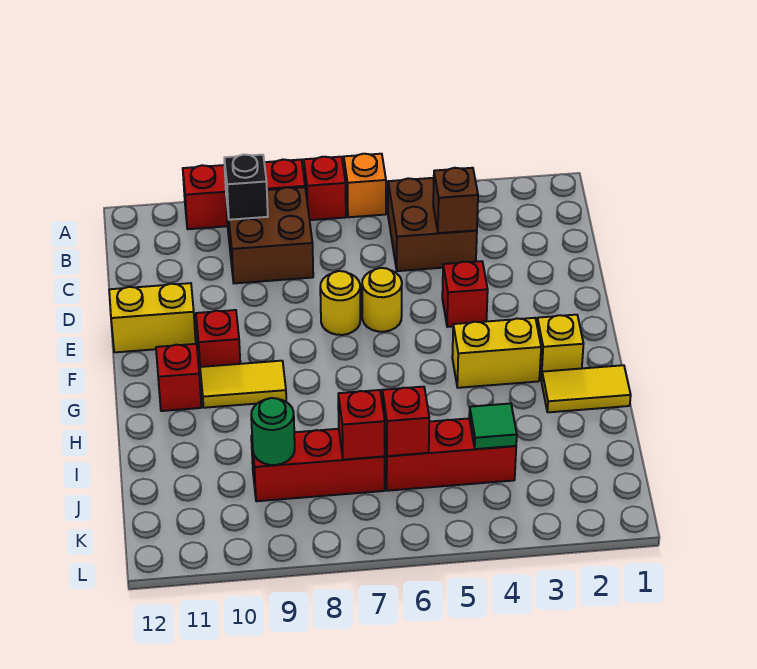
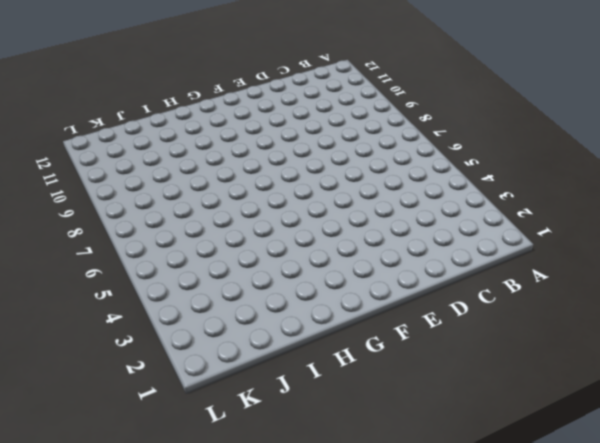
none -> orange brick A6 level 1
none -> red brick A7 level 1
none -> red brick A8:A10 level 1

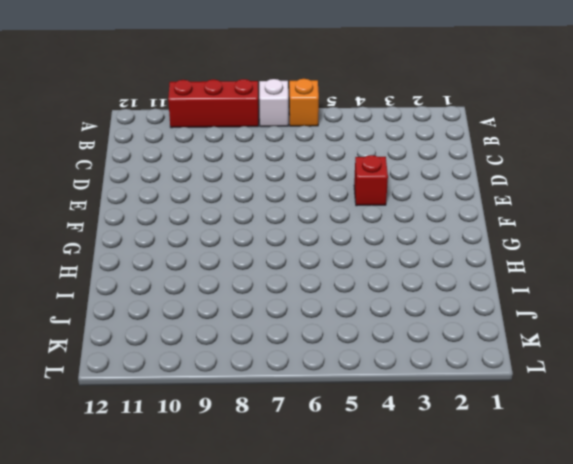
white brick A7 level 1 -> red brick A7 level 1
none -> brown brick B4:C5 level 1
none -> brown brick B8:C9 level 1
none -> yellow round brick E6 level 1

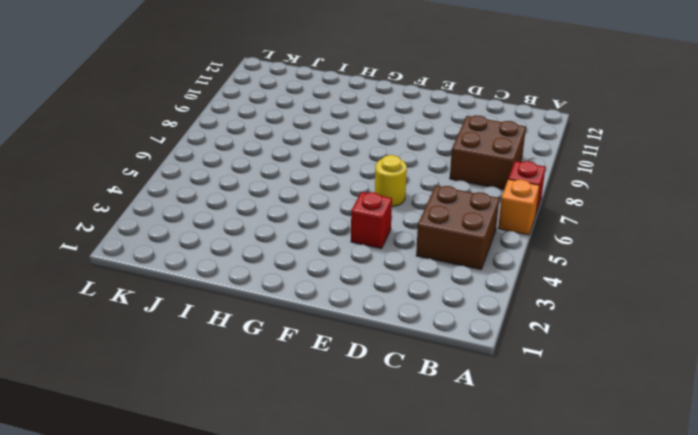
none -> red brick A8:A10 level 1
none -> yellow round brick E7 level 1
none -> yellow brick E11:E12 level 1

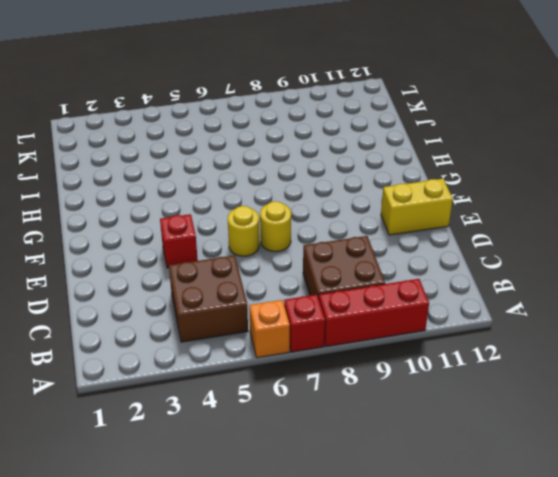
none -> red brick F10 level 1
none -> yellow brick G2 level 1
none -> yellow brick G3:G4 level 1

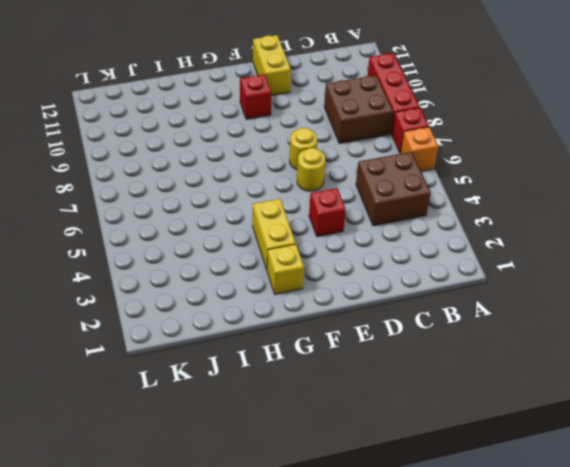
none -> yellow tile G9:G10 level 1
none -> red brick G11 level 1
none -> yellow tile H1:H2 level 1

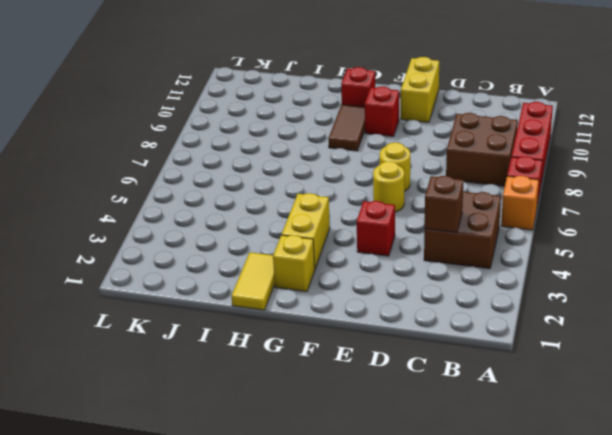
brown tile G9:G10 level 1 -> yellow tile G9:G10 level 1
none -> red brick J4:J6 level 1
none -> red brick J7:J9 level 1
none -> black brick B9 level 2

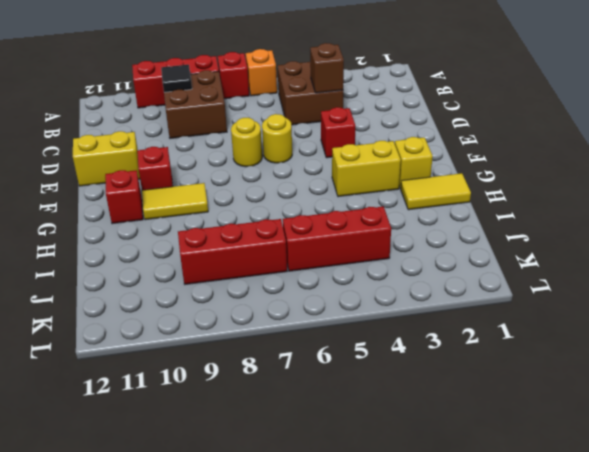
black tile B9 level 2 -> black brick B9 level 2
none -> green tile J4 level 2
none -> red brick J6 level 2
none -> red brick J7 level 2

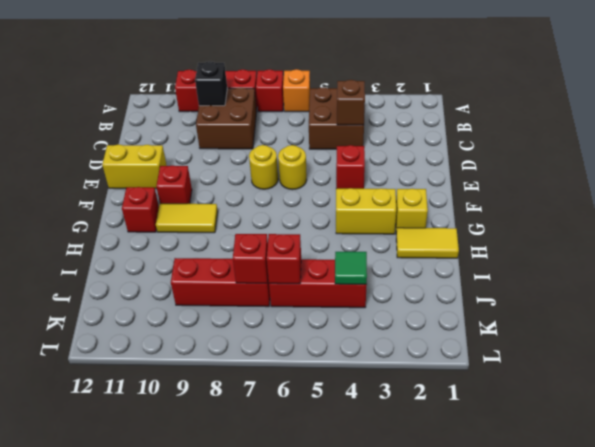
none -> green round brick J9 level 2

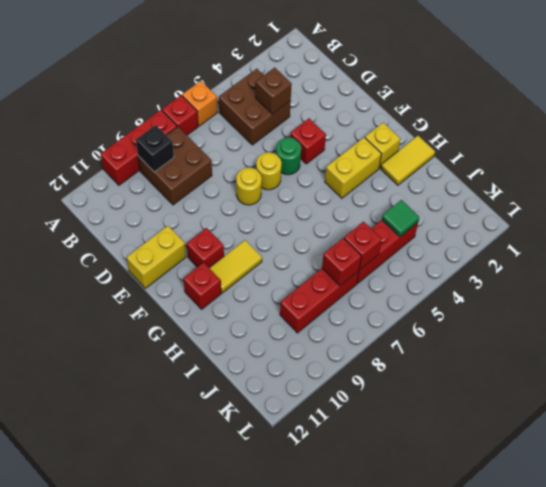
green round brick E5 level 1 -> green round brick J9 level 2

